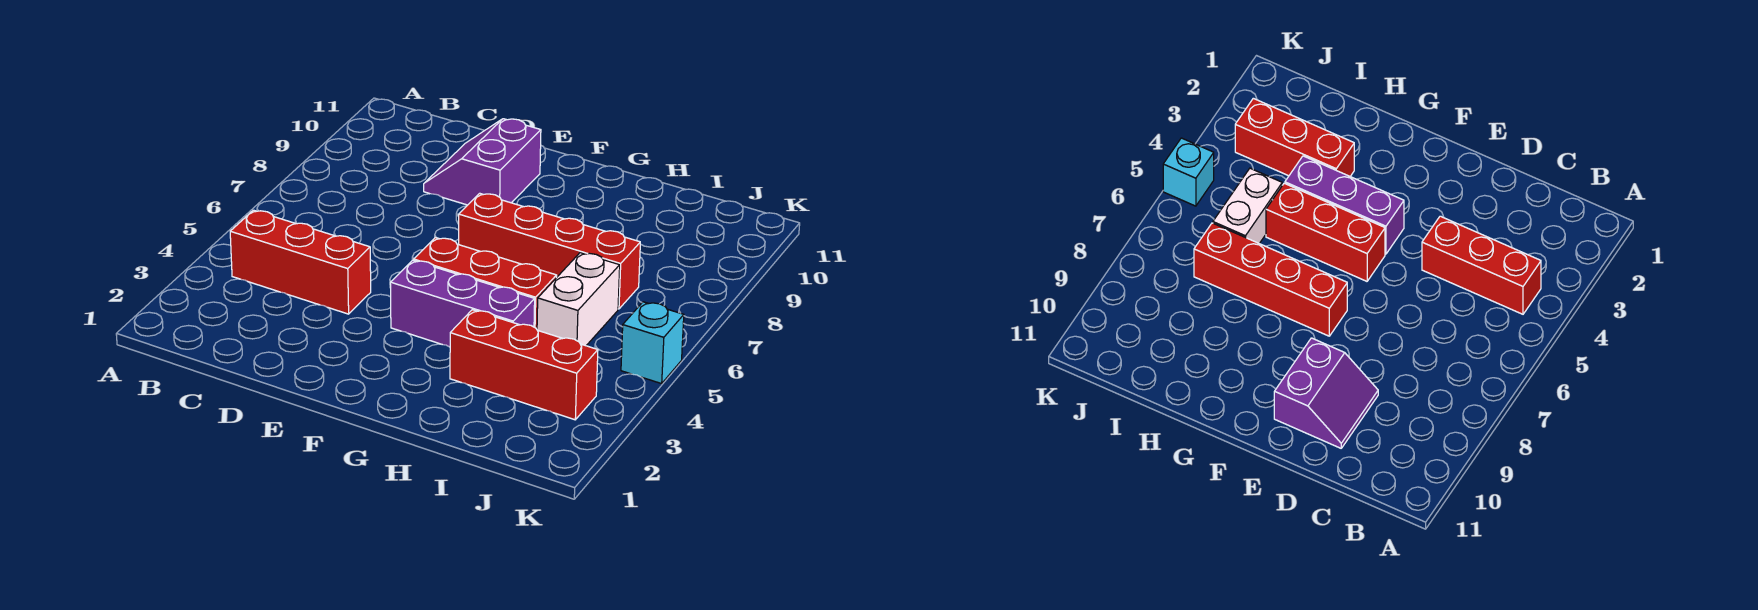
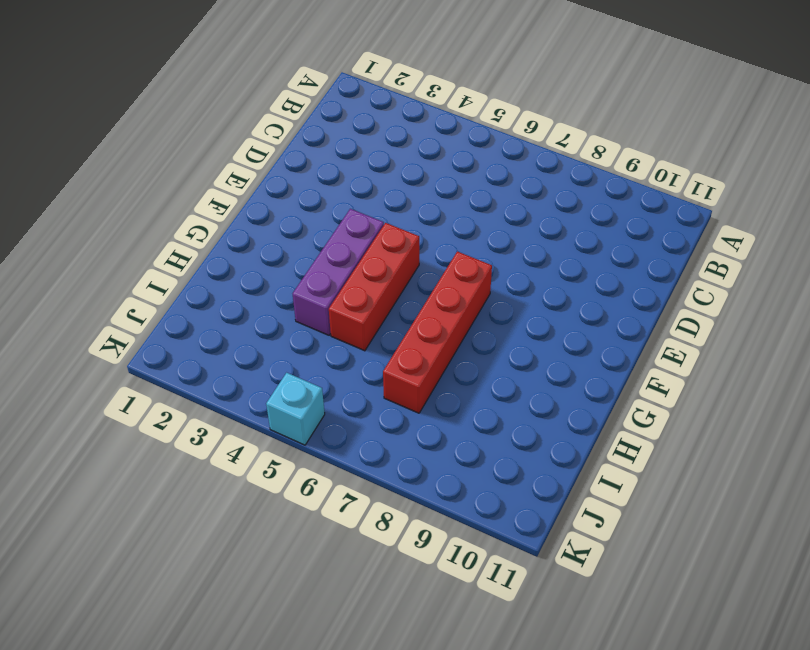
none -> red brick B4:D4 level 1
none -> purple slope D9:E10 level 1 top E

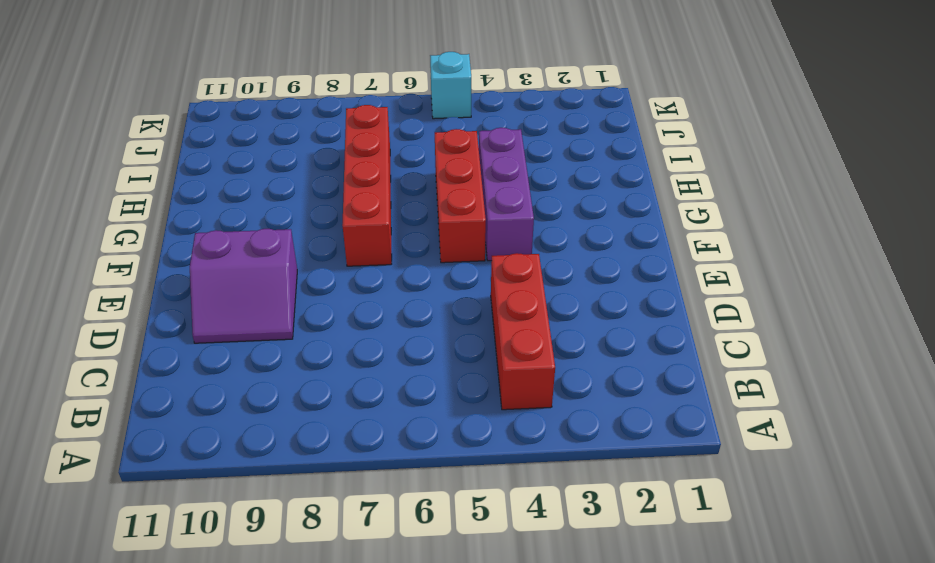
none -> red brick H3:J3 level 1
none -> white brick I5:I6 level 1

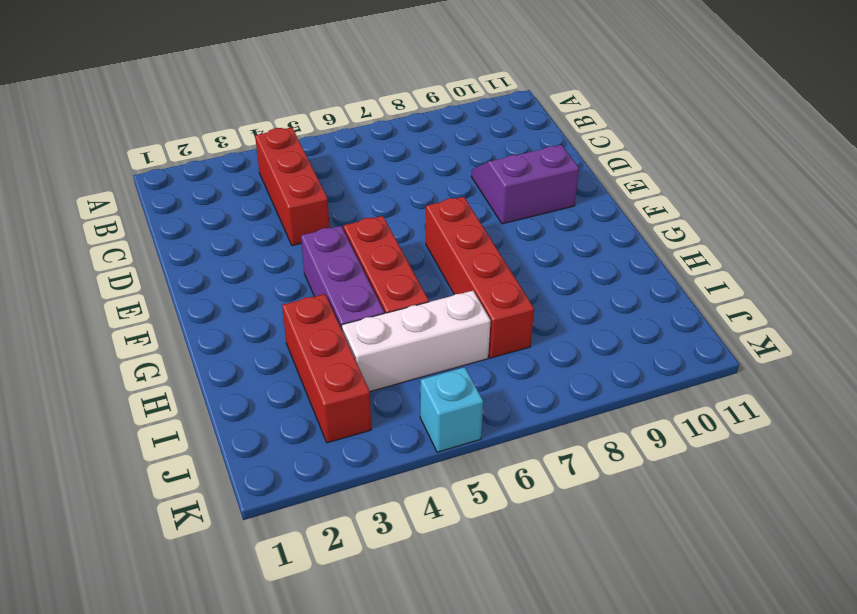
white brick I4:I6 level 1 -> white brick I5:I6 level 1

